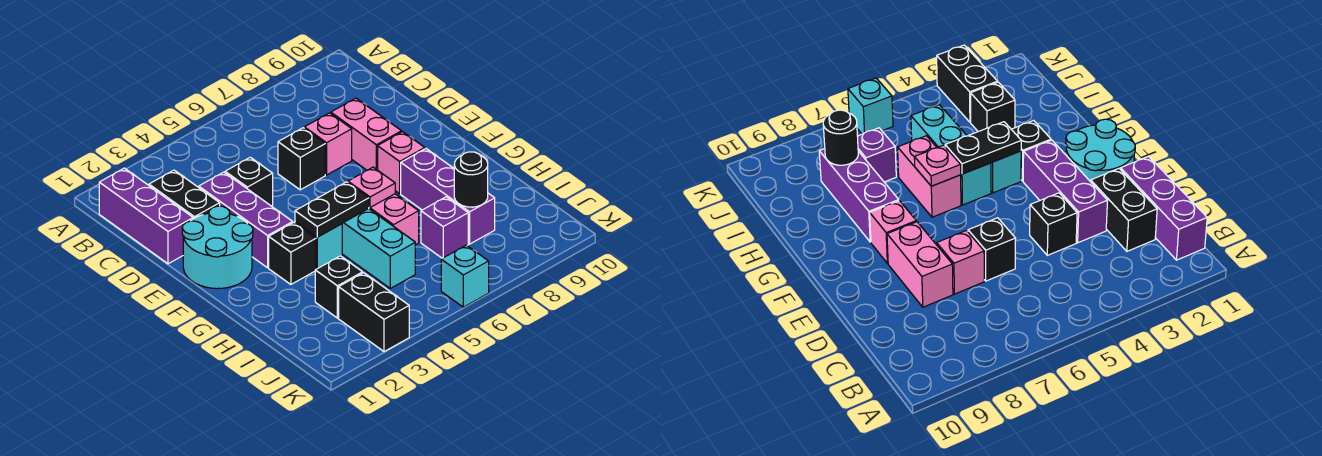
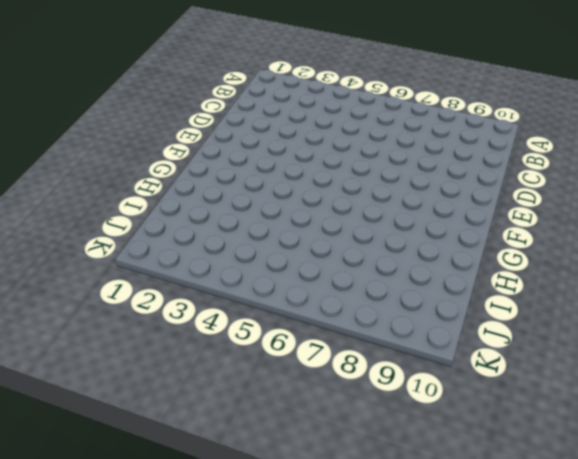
none -> purple brick B1:D1 level 1
none -> black brick C2:D2 level 1
none -> purple brick D3:F3 level 1

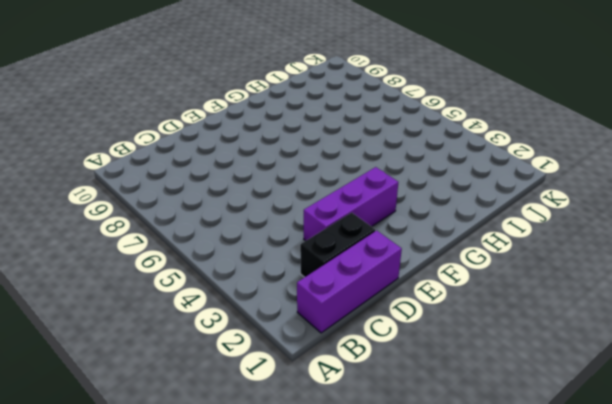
none -> black brick D4 level 1
none -> black brick D6 level 1
none -> pink brick D7 level 1

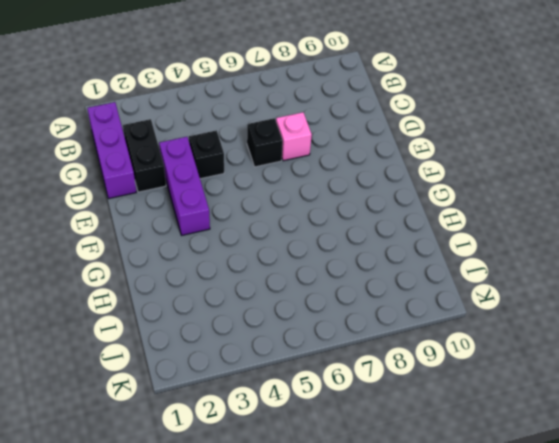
none -> pink brick D8:E8 level 1
none -> cyan round brick E1:F2 level 1
none -> pink brick F8 level 1

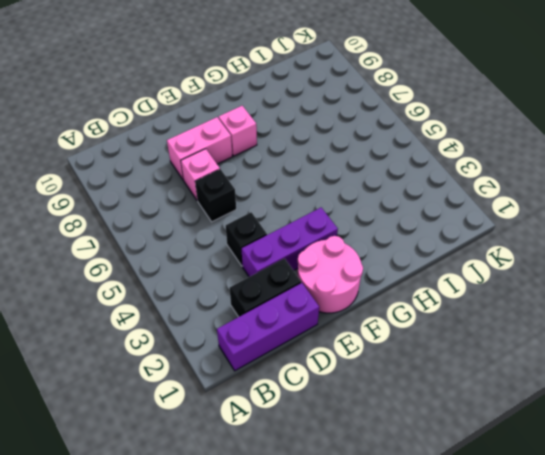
pink round brick E1:F2 level 1 -> cyan round brick E1:F2 level 1
none -> black brick G3 level 1
none -> cyan brick G4 level 1
none -> cyan brick G5:I5 level 1

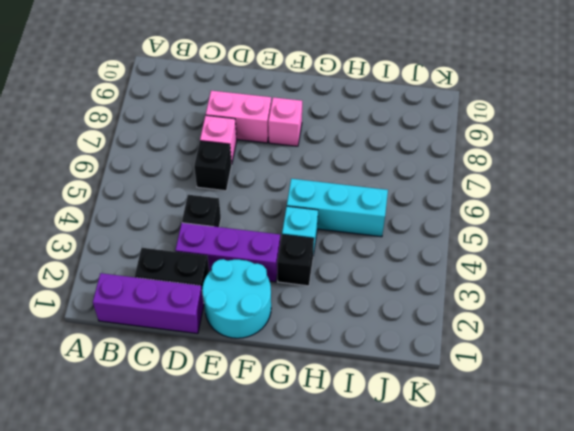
none -> pink brick G6:H6 level 1
none -> purple brick G8:I8 level 1
none -> black brick I3 level 1

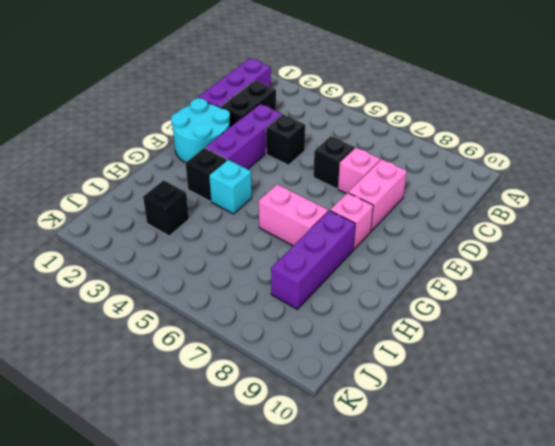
pink brick G6:G7 level 1 -> pink brick G6:H6 level 1
none -> cyan brick G5:I5 level 1
none -> purple brick I7 level 1
none -> black brick J3:K3 level 1

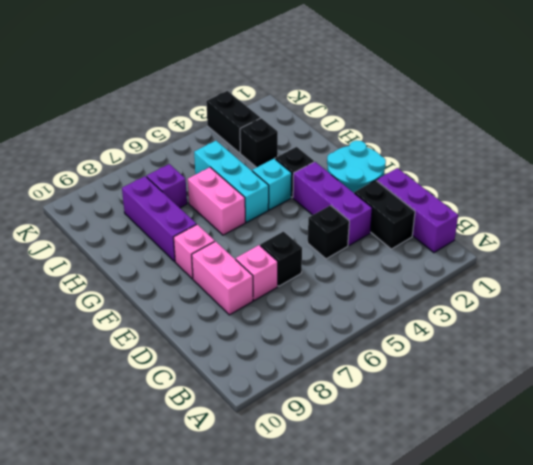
none -> cyan brick K6 level 1
none -> black plate G4:G5 level 2
none -> pink plate G6 level 2

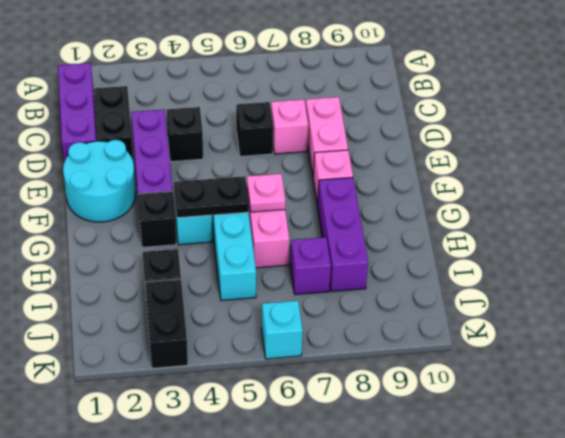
none -> black round brick I8 level 2

